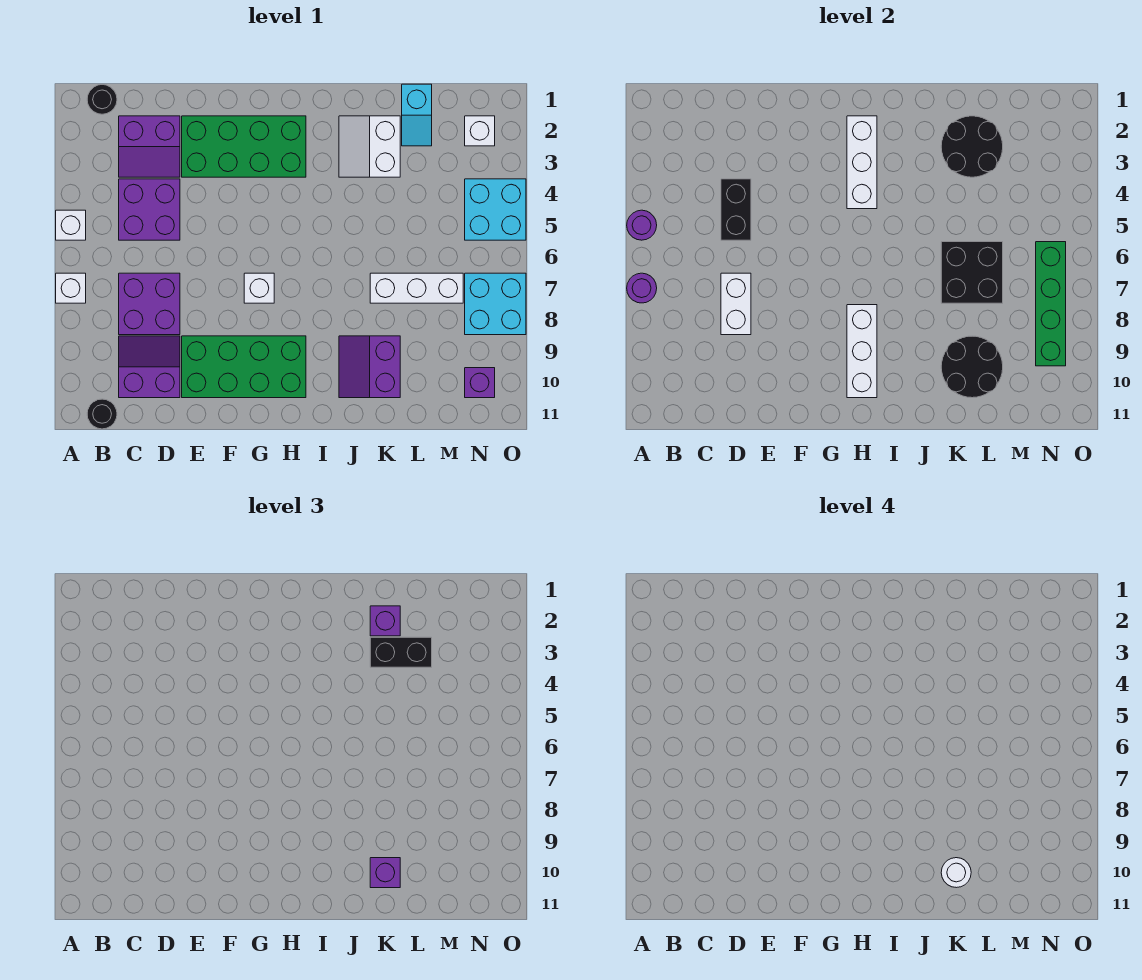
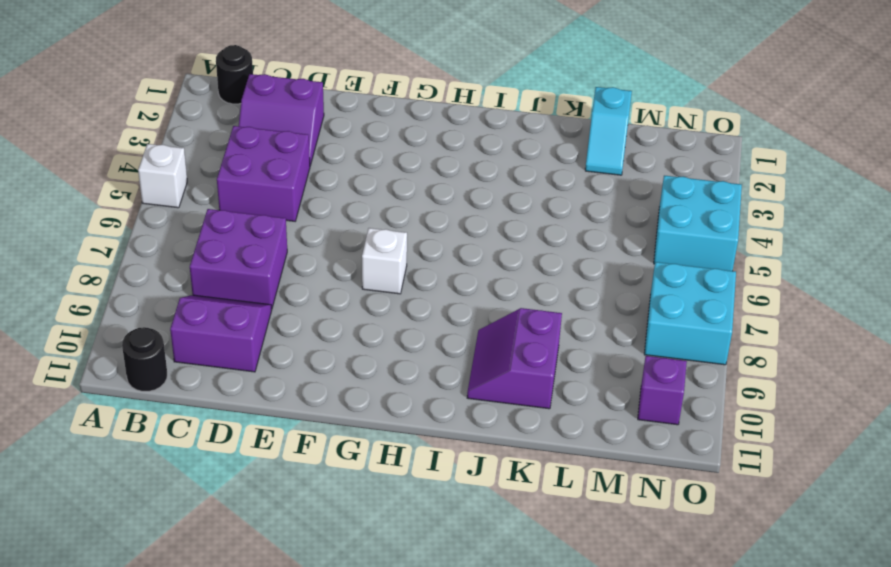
none -> white brick A7 level 1
none -> green brick E2:H3 level 1
none -> green brick E9:H10 level 1
none -> white slope J2:K3 level 1 top K

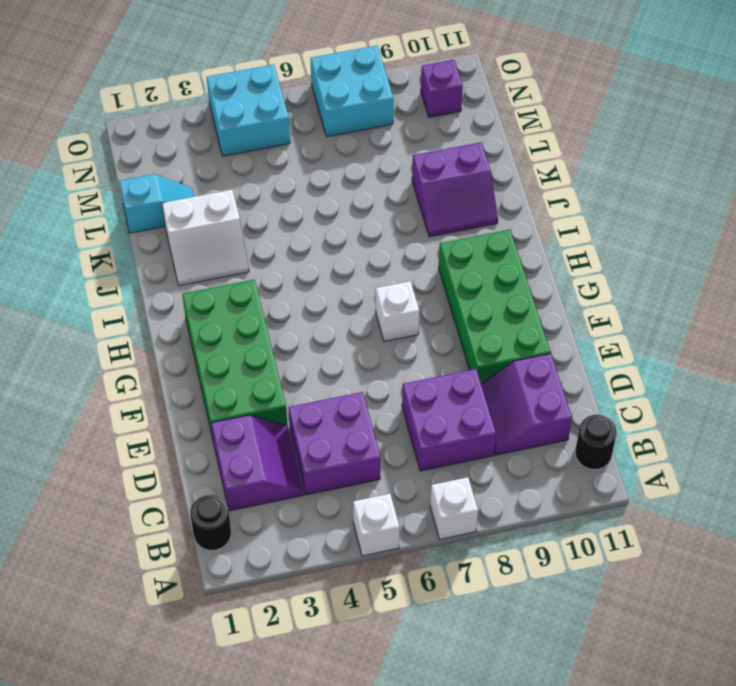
none -> white brick K7:M7 level 1
none -> white brick N2 level 1
none -> purple round brick A5 level 2
none -> purple round brick A7 level 2

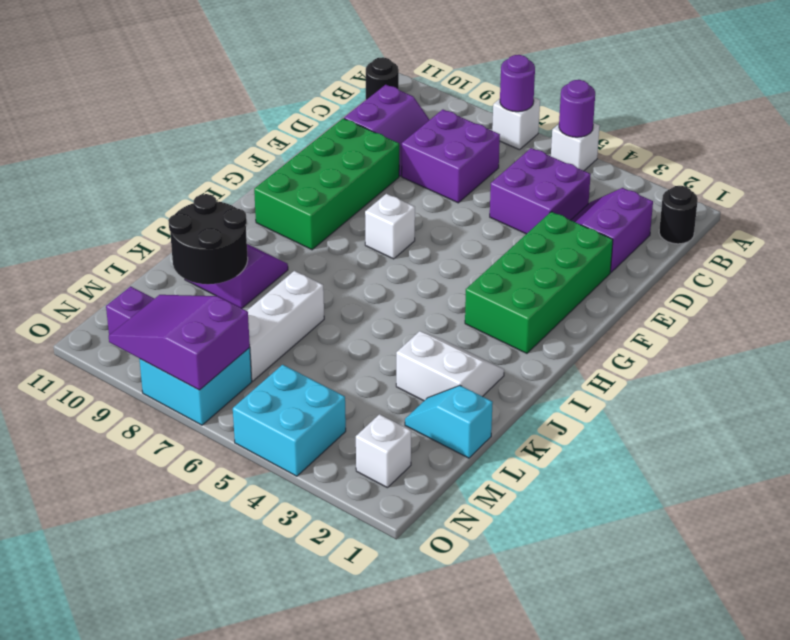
purple slope N7:O9 level 2 top 7 -> green brick N6:N9 level 2
none -> black brick D4:D5 level 2
none -> white brick D7:D8 level 2
none -> white brick H2:H4 level 2
none -> white brick H8:H10 level 2

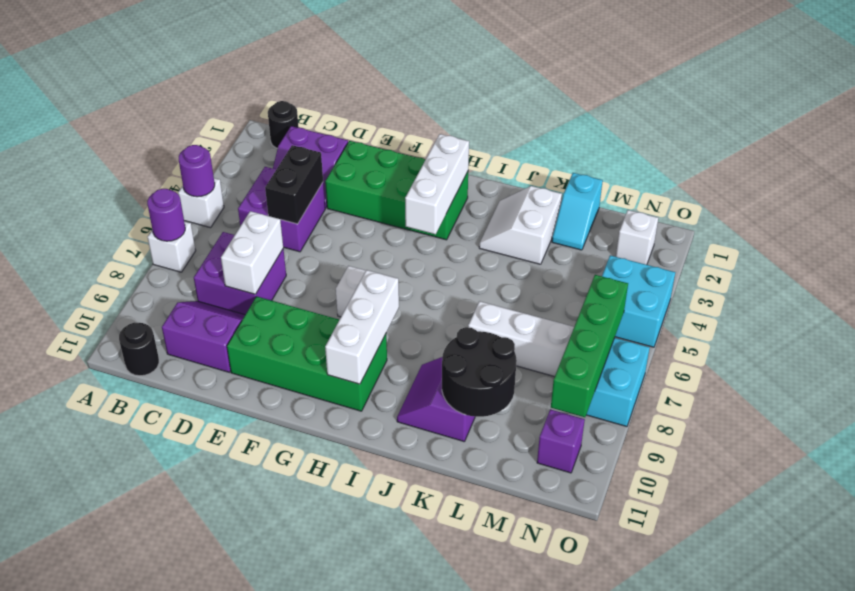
none -> black round brick K2:L3 level 2
none -> black brick K6:L7 level 2
none -> purple brick K2 level 3
none -> black brick K3:L3 level 3

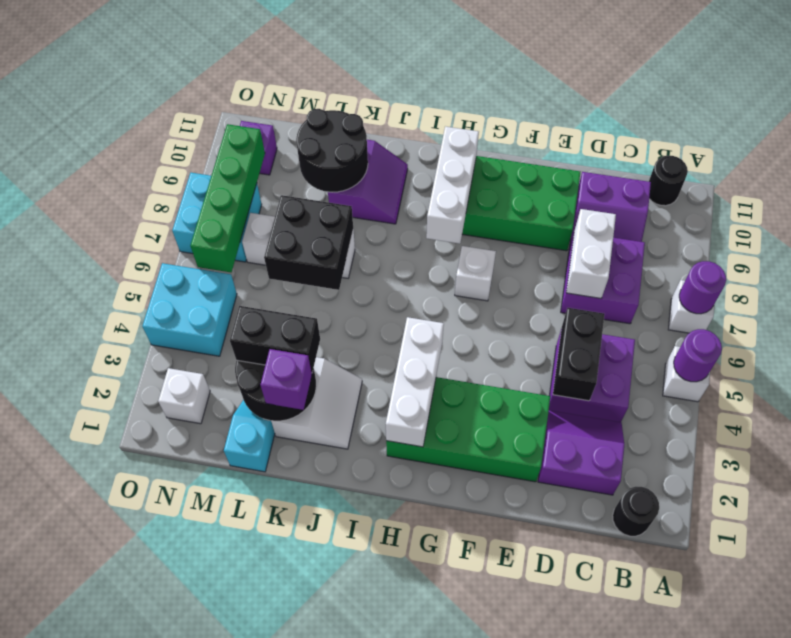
none -> purple brick K10 level 3
none -> white round brick K10 level 4

